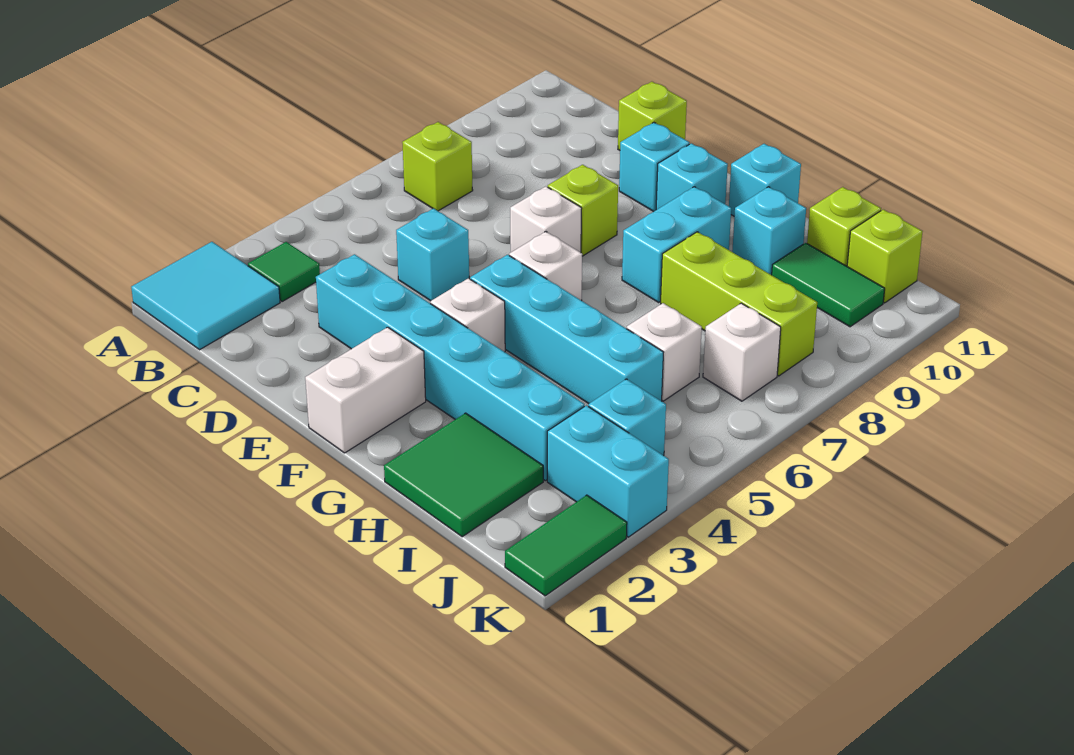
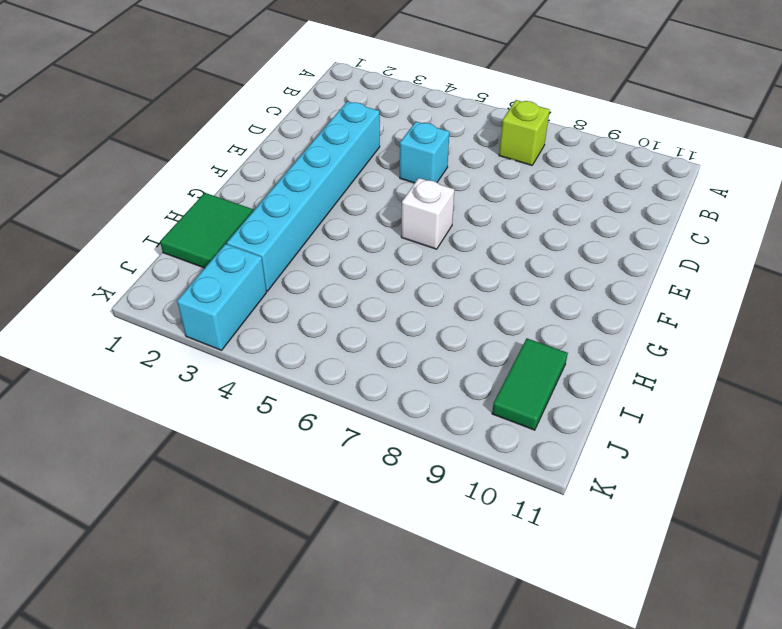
none -> cyan tile A1:B2 level 1
none -> green tile B3 level 1
none -> lime brick D11 level 1

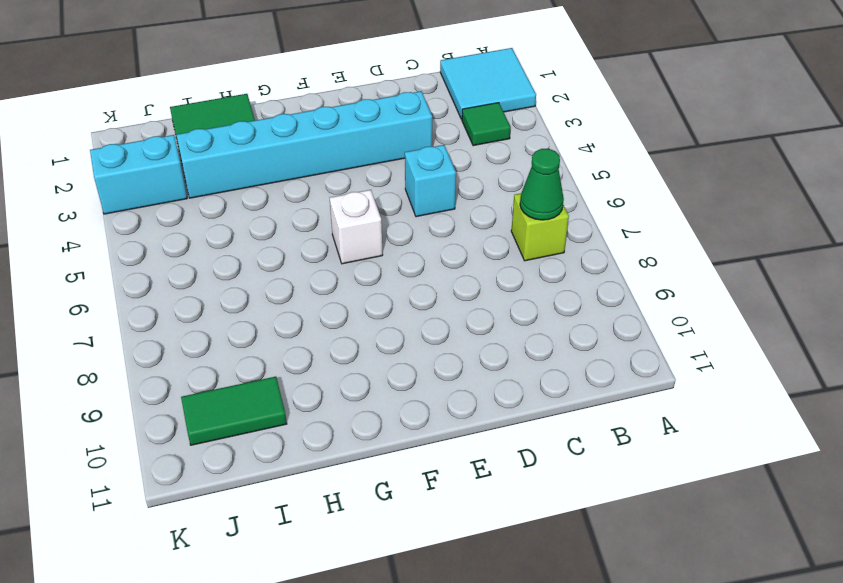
green cone B7 level 2 -> none
none -> lime brick D11 level 1
none -> white brick E7 level 1
none -> lime brick E8 level 1

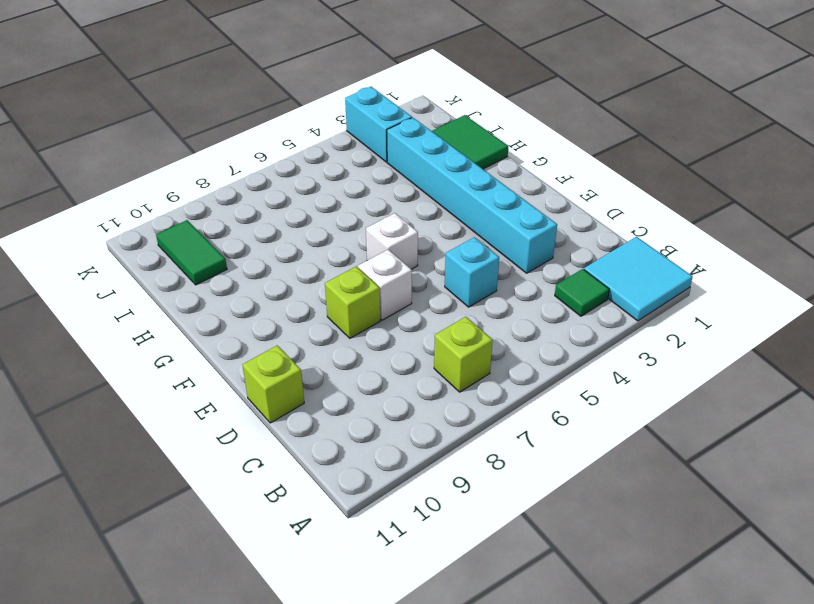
none -> cyan brick E10 level 1
none -> white brick F1:F2 level 1
none -> white brick F4 level 1

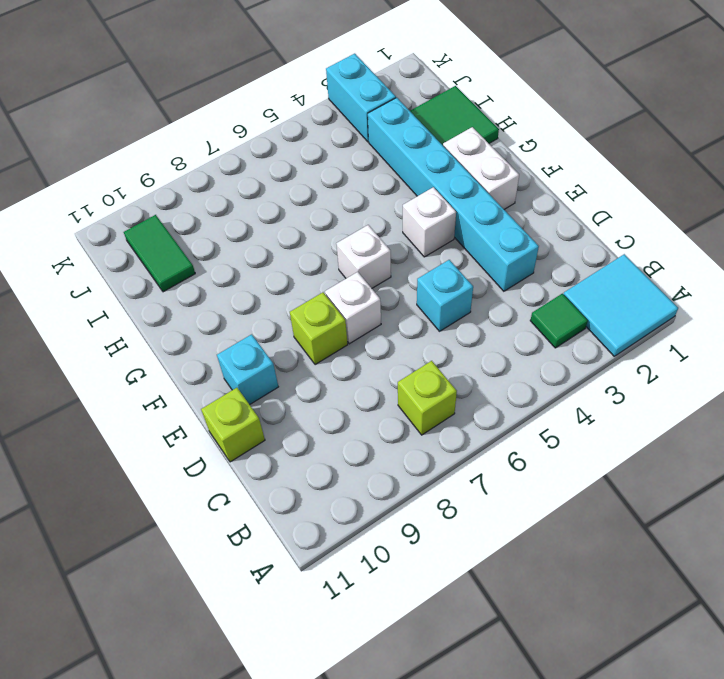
white brick F2:G2 level 1 -> white brick F1:F2 level 1
none -> cyan brick F5:I5 level 1
none -> cyan brick F10 level 1
none -> cyan brick G8:G9 level 1

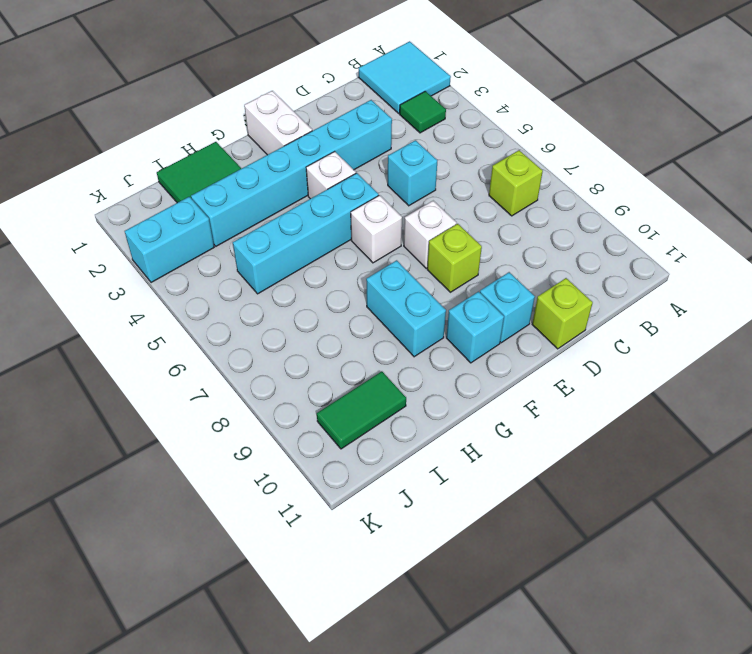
none -> cyan brick G11 level 1
none -> lime brick H8:J8 level 1
none -> cyan brick H10 level 1

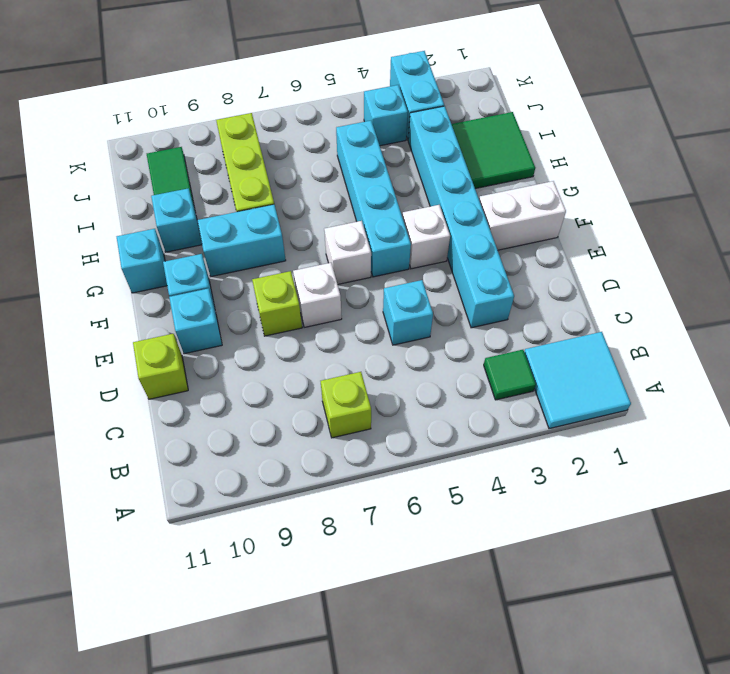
none -> white brick I6 level 1
none -> lime brick I11 level 1
none -> white brick J7 level 1

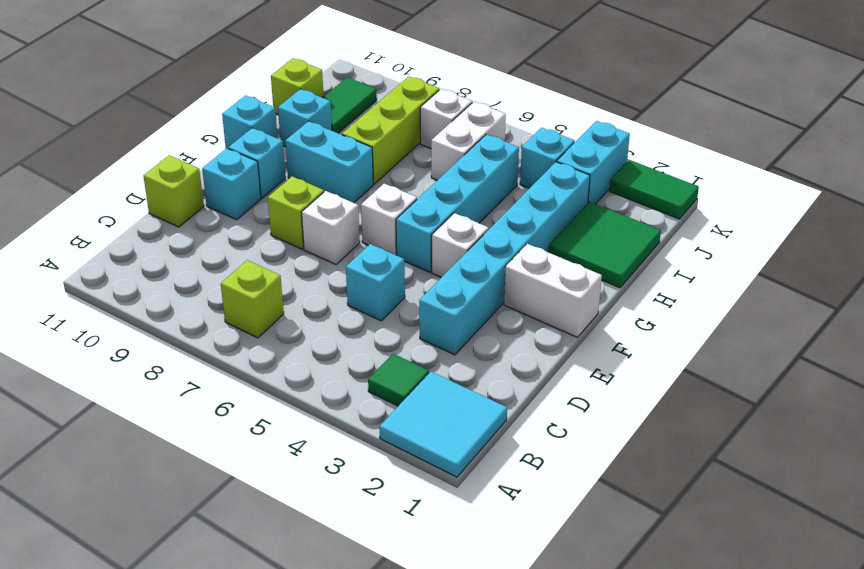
white brick I6:J6 level 1 -> white brick I6 level 1
none -> lime brick J11 level 1

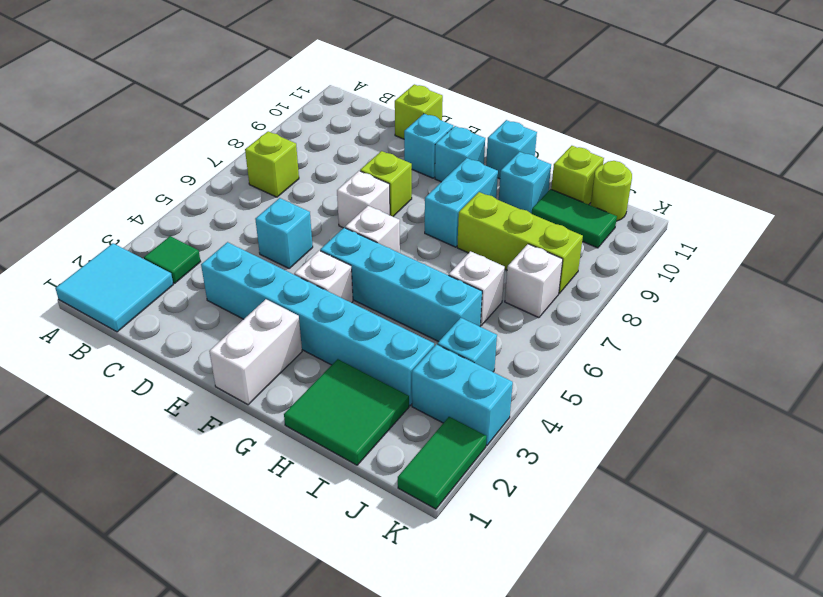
lime round brick J11 level 1 -> lime brick J11 level 1

